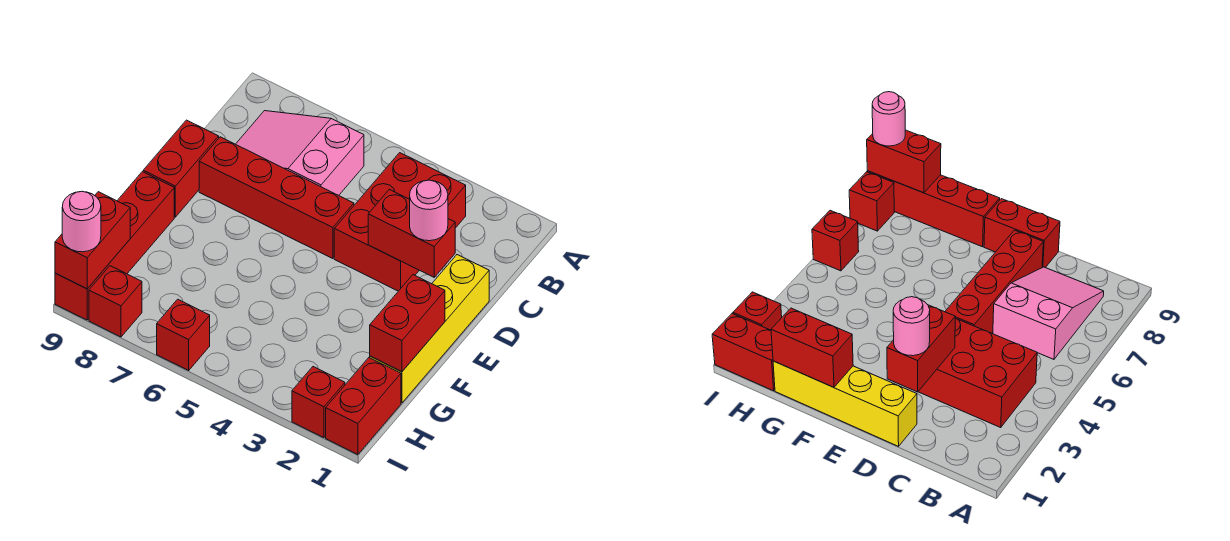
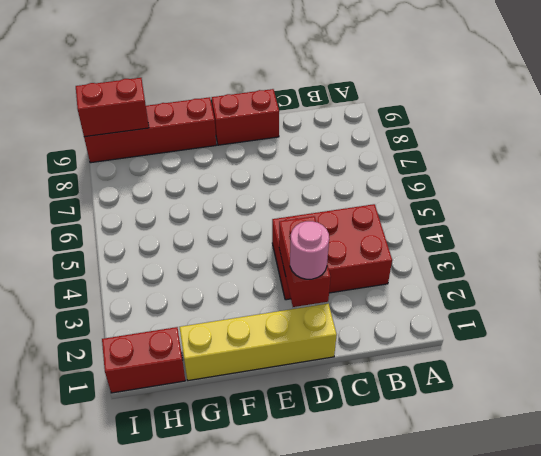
none -> pink slope B6:C8 level 1 top 6
none -> red brick D5:D8 level 1
none -> red brick I2 level 1

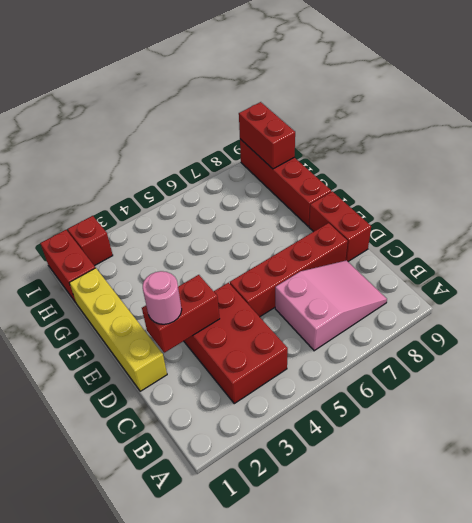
none -> red brick I6 level 1
none -> red brick I8 level 1
none -> red brick F1:G1 level 2

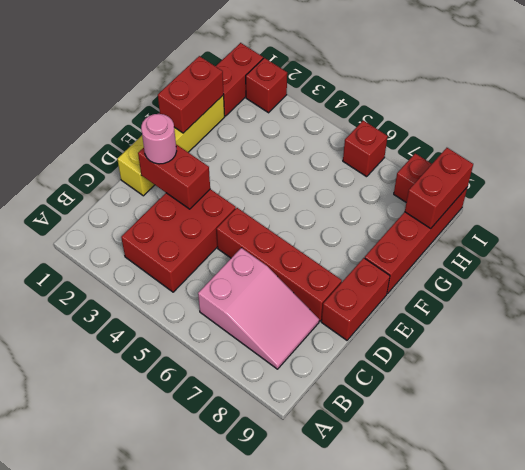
none -> pink round brick I9 level 3

